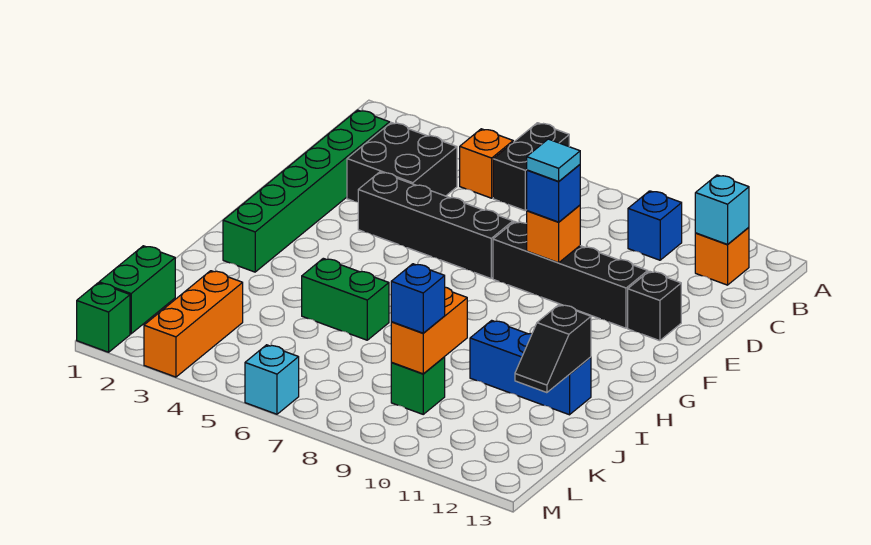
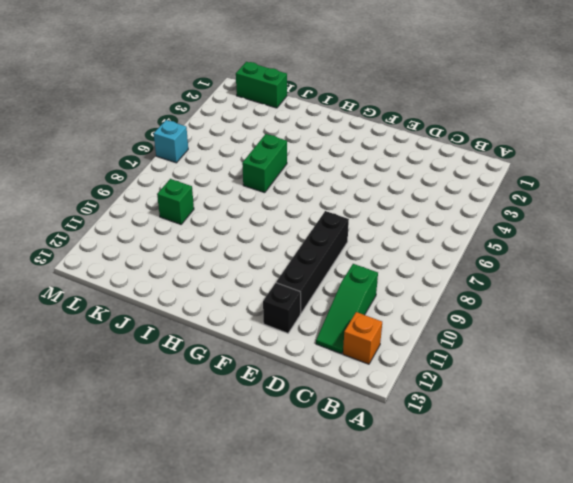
green slope C10:C12 level 1 top 10 -> none
none -> black brick A6:B6 level 1
none -> orange brick B5 level 1
none -> blue brick B10 level 1

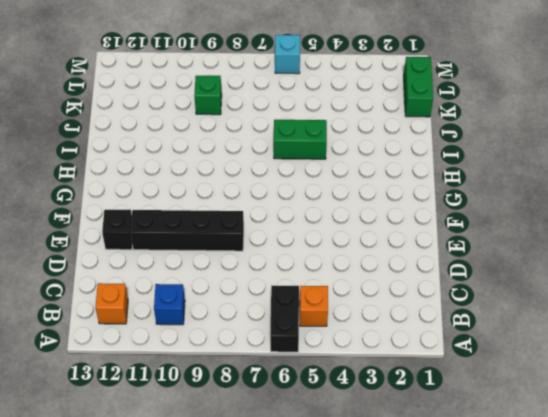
none -> green brick C2:H2 level 1
none -> black brick C3:D4 level 1
none -> black brick E4:E7 level 1

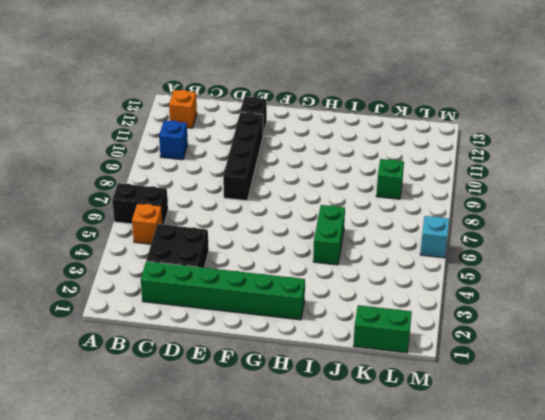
none -> black brick E4:E7 level 1
none -> blue brick I10:I12 level 1
none -> orange brick K3:M3 level 1

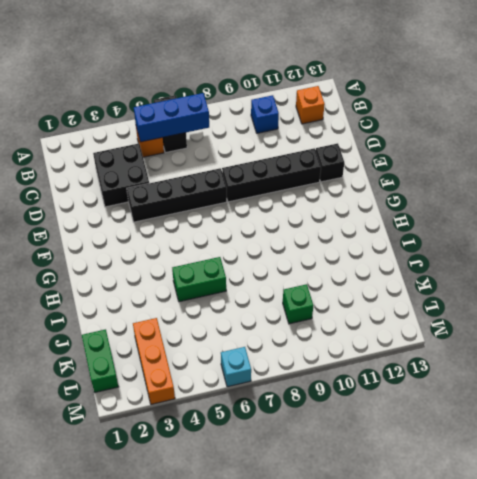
blue brick B5:B7 level 2 -> blue brick I10:I12 level 1
none -> green brick C2:H2 level 1
none -> green brick M1 level 1
none -> cyan brick B12 level 2

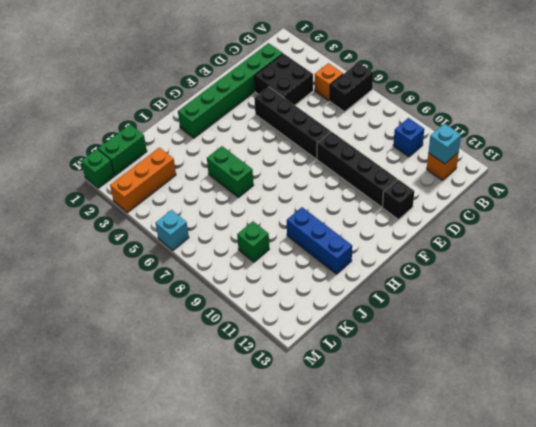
none -> orange brick E9 level 2
none -> black slope I12:J12 level 2 top I
none -> orange brick J9:K9 level 2

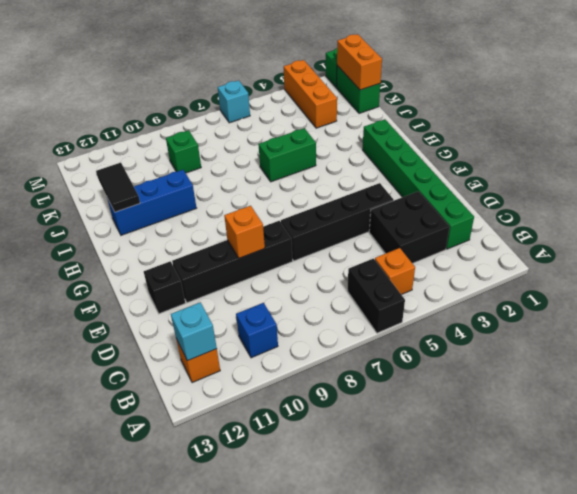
black tile I12:J12 level 2 -> black slope I12:J12 level 2 top I
orange brick K1:L1 level 2 -> orange brick J9:K9 level 2
none -> blue brick E9 level 3
none -> blue brick K9 level 3
none -> cyan tile E9 level 4

